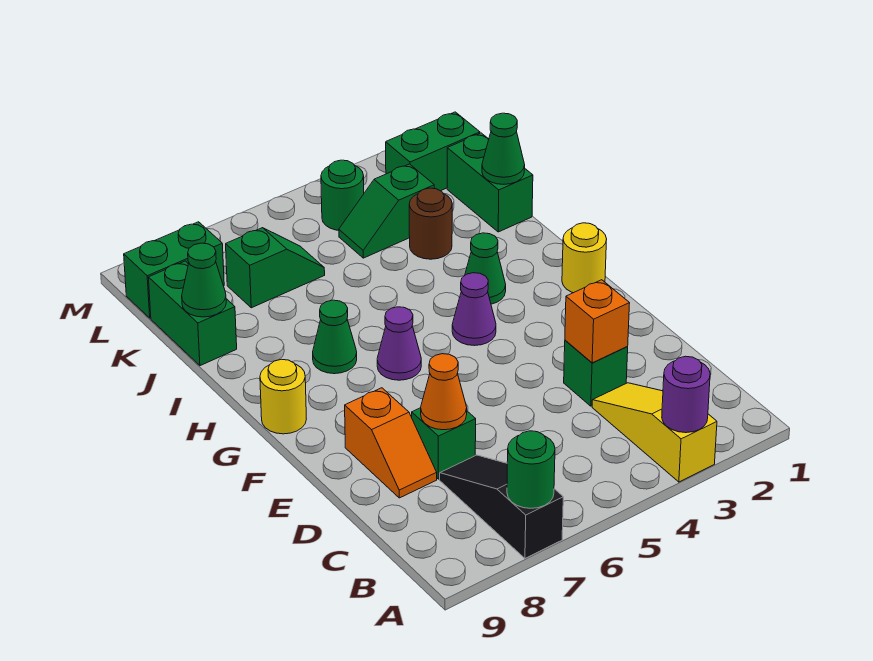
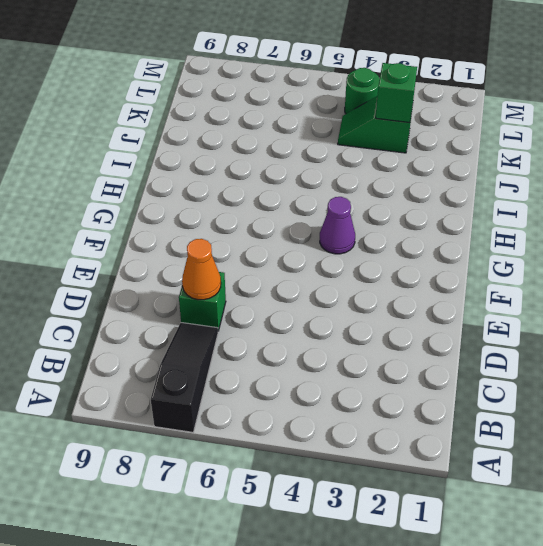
green brick K3 level 2 -> green brick D3 level 1
none -> yellow slope A3:C3 level 1 top A
none -> orange slope D8:E8 level 1 top E
none -> yellow round brick G1 level 1

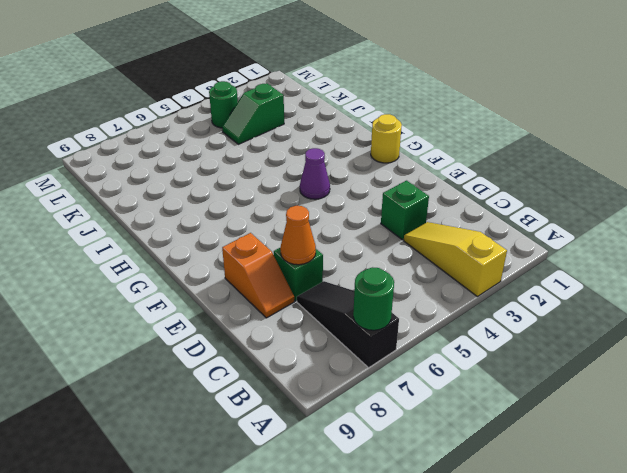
none -> purple cone G6 level 1
none -> yellow round brick G9 level 1
none -> green cone H3 level 1

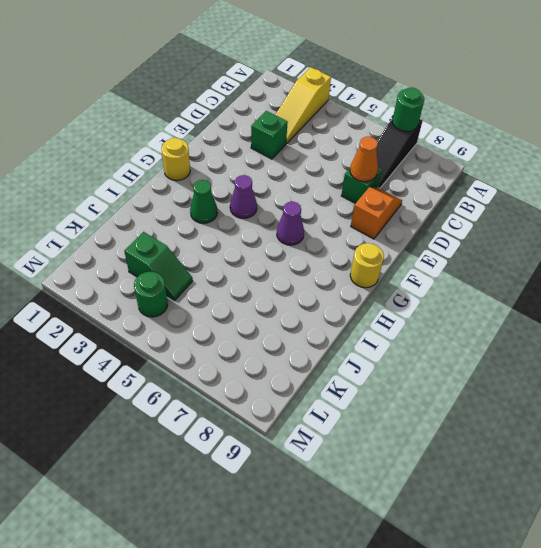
none -> green cone H7 level 1
none -> green brick J1:K1 level 1
none -> brown round brick J3 level 1

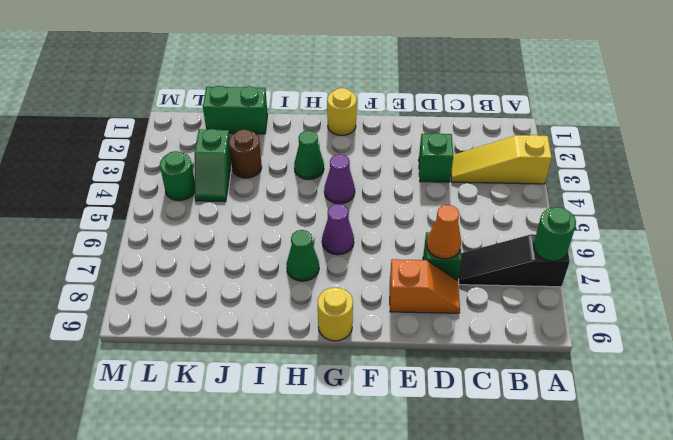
none -> green brick J9:K9 level 1
none -> green slope K6:K7 level 1 top 7
none -> green brick L1:L2 level 1

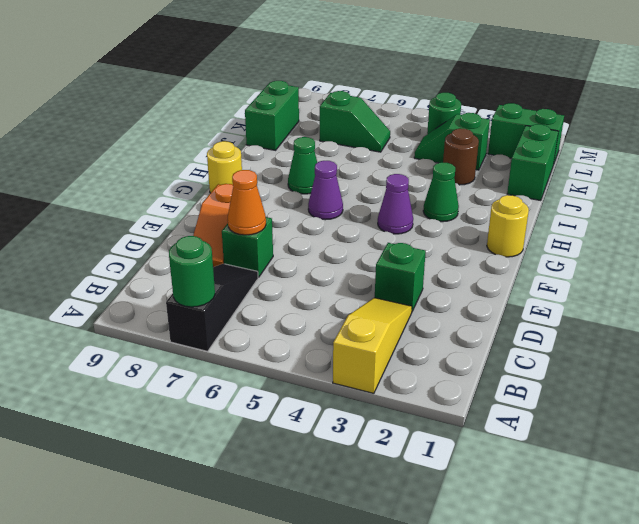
none -> green brick L8:L9 level 1
none -> purple round brick A3 level 2
none -> orange brick D3 level 2

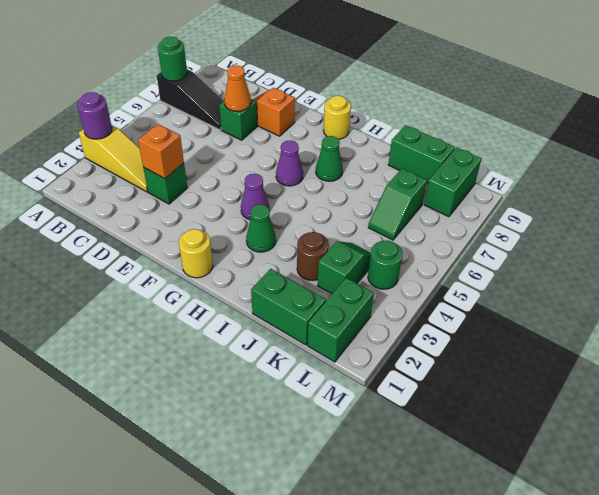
none -> green cone J1 level 2
none -> green cone J9 level 2

